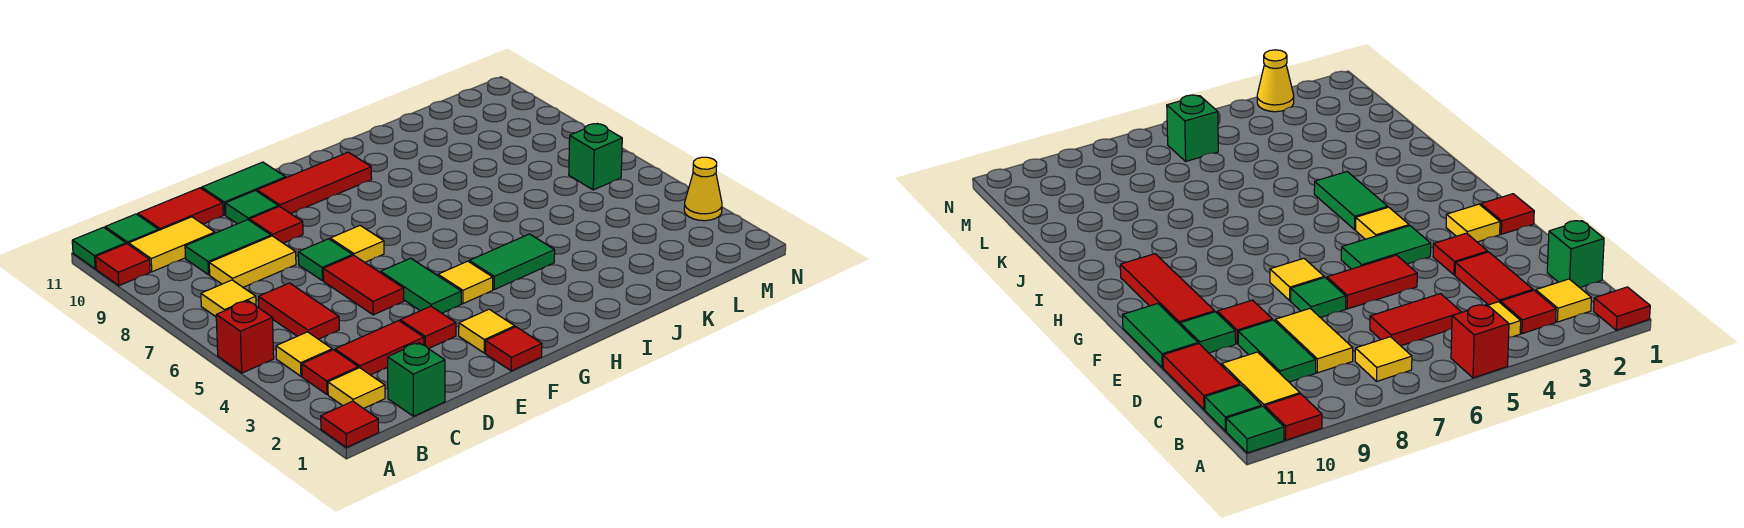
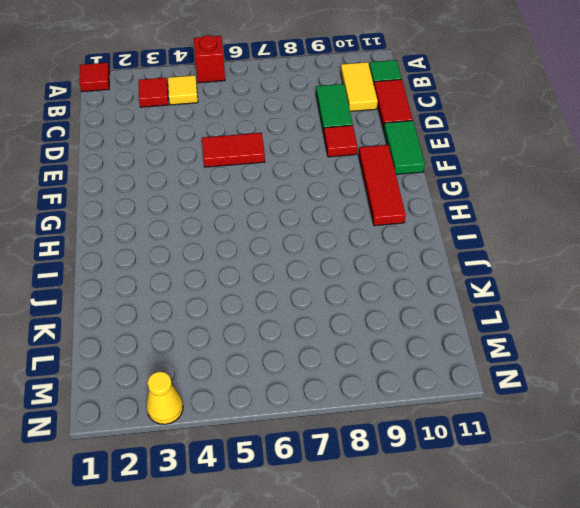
none -> red tile A10 level 1
none -> green tile A11 level 1
none -> yellow tile B2 level 1
none -> yellow tile B7 level 1

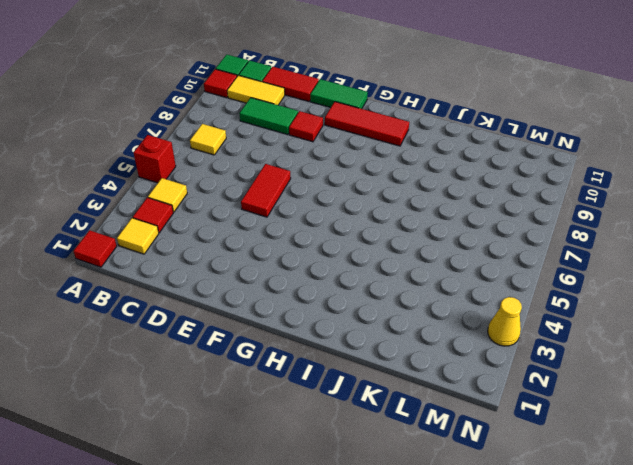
none -> green brick C1 level 1
none -> red tile C3:D3 level 1
none -> red tile C5:C6 level 1
none -> yellow tile C8:D8 level 1

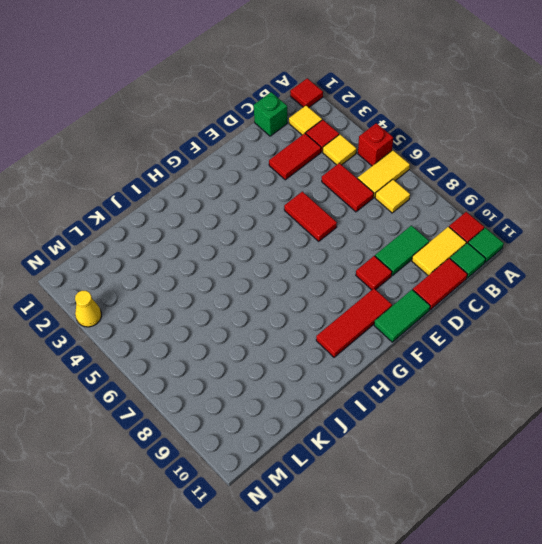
yellow tile A6:B6 level 1 -> yellow tile C8:D8 level 1
none -> red tile E3 level 1
none -> green tile E7 level 1
none -> green tile E10 level 1
none -> red tile F1 level 1

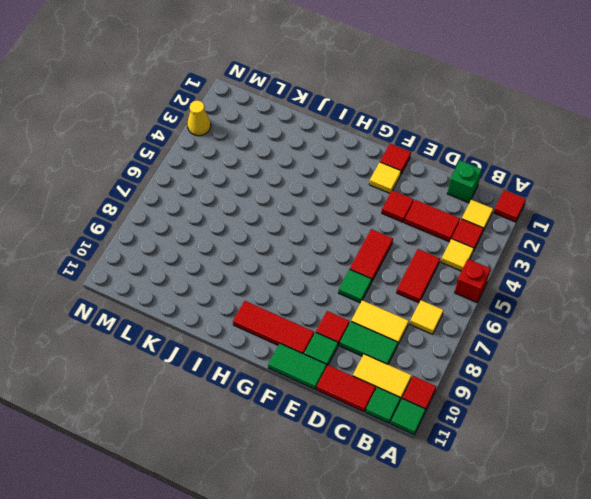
none -> green tile F4:F5 level 1
none -> yellow tile F7 level 1
none -> yellow tile G4 level 1
none -> green tile H4:I4 level 1

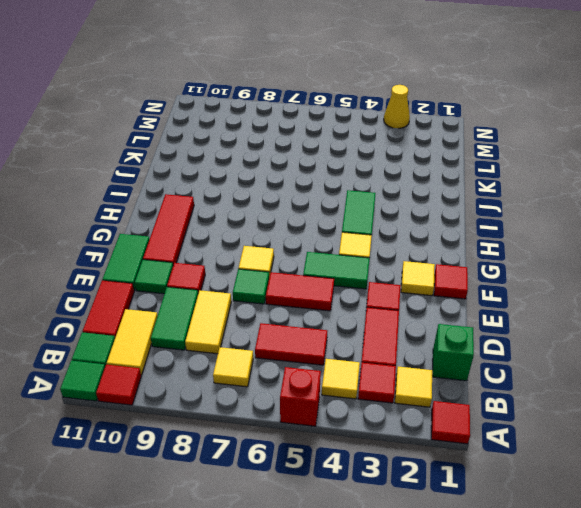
none -> green brick M6 level 1

